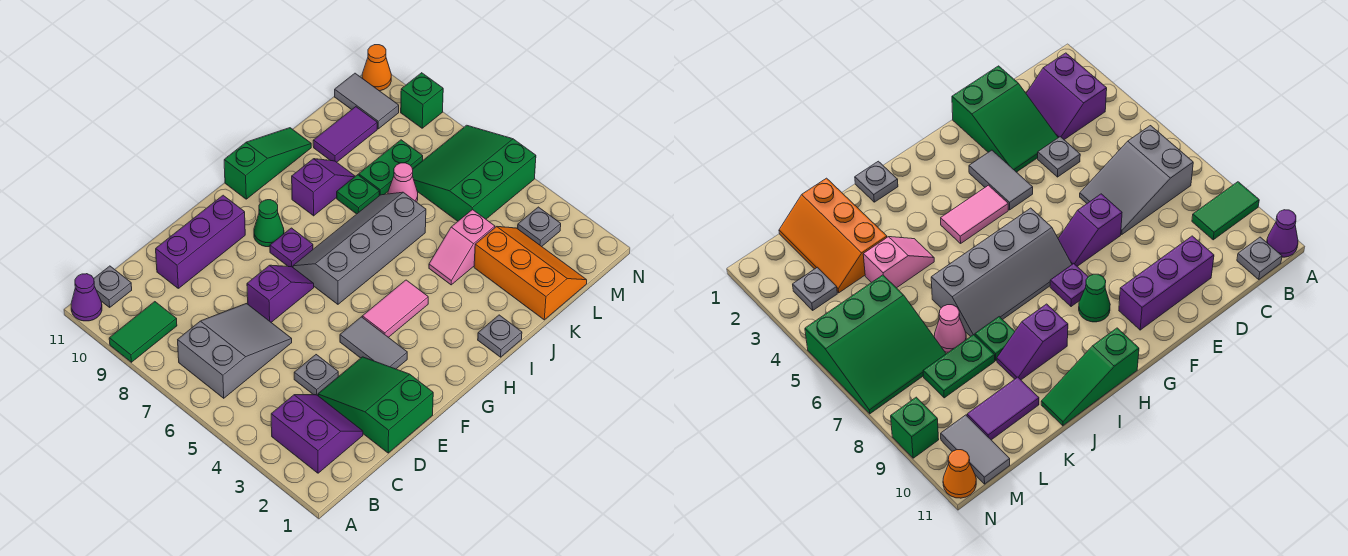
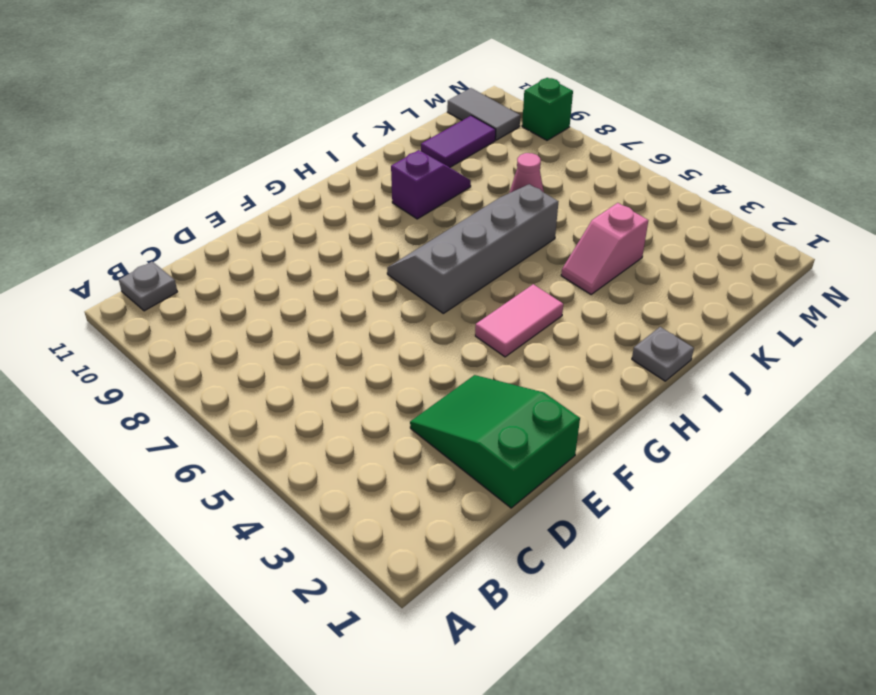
none -> green tile A9:B9 level 1
none -> purple cone A11 level 1
none -> purple slope B2:C3 level 1 top B

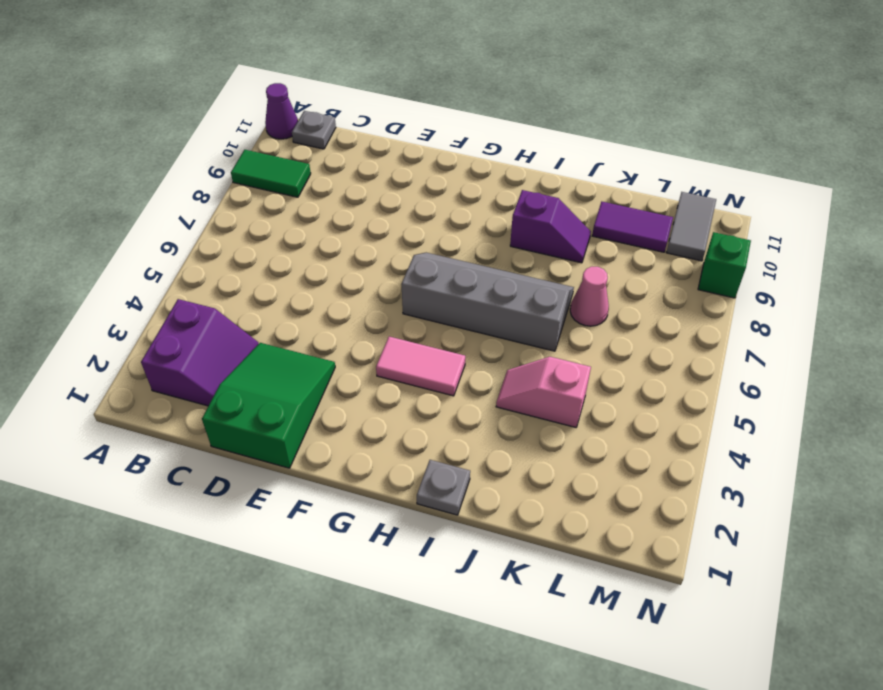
none -> grey slope B6:D7 level 1 top B
none -> grey plate D4 level 1
none -> purple brick D10:F10 level 1

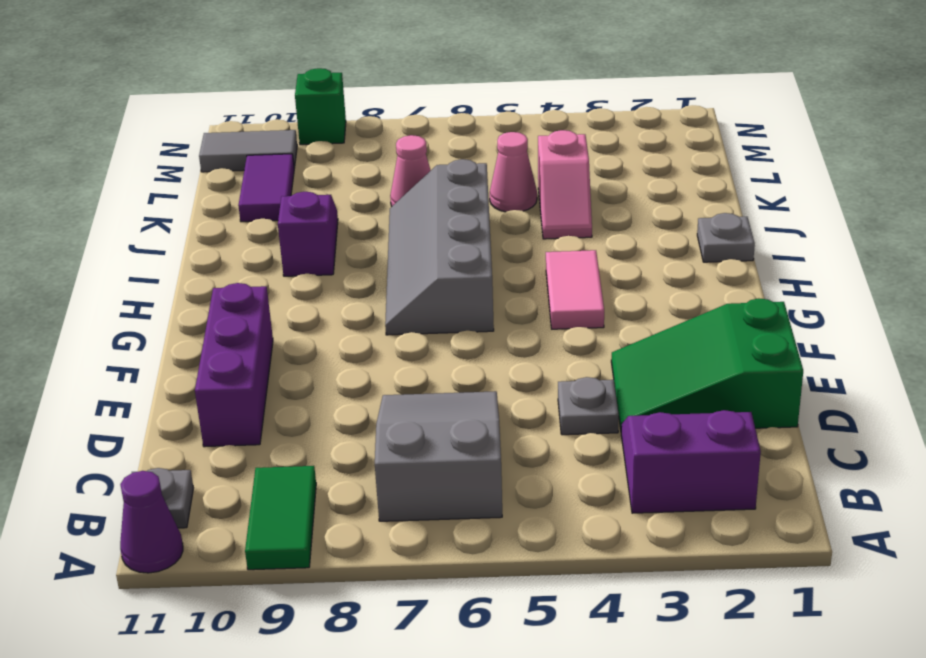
pink cone K5 level 1 -> none
none -> purple slope E7:F7 level 1 top E
none -> grey tile F3:F4 level 1
none -> purple plate G8 level 1

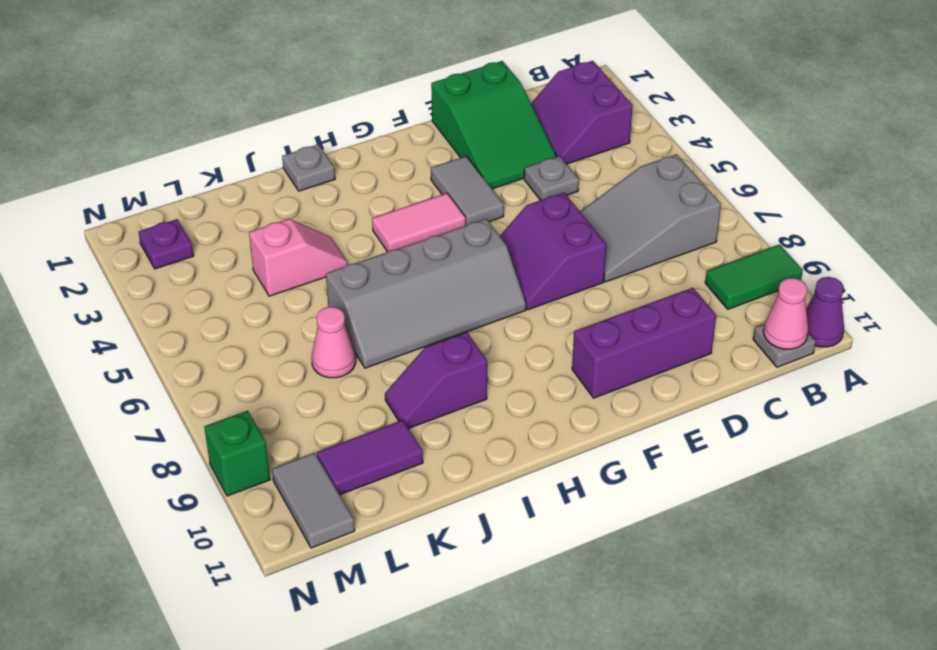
pink cone B11 level 2 -> none
purple slope E6:F7 level 1 top E -> purple slope E7:F7 level 1 top E
purple plate M2 level 1 -> purple plate G8 level 1
none -> green cone G9 level 1
none -> green slope H11:J11 level 1 top H
none -> green plate J8 level 1

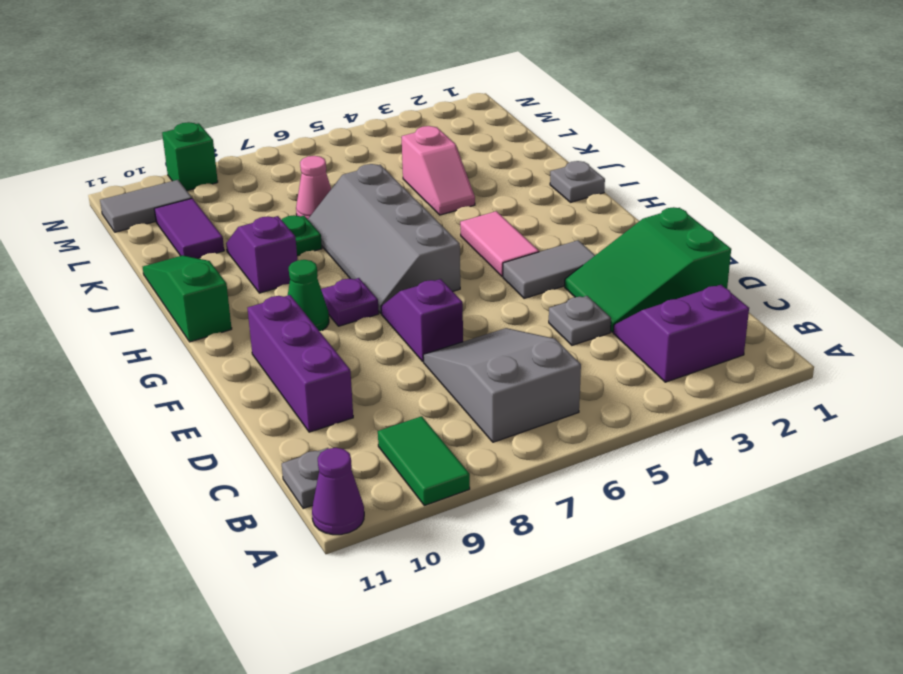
none -> orange slope K1:L3 level 1 top K
none -> green plate K8:L8 level 1
none -> green slope L5:N7 level 1 top 5

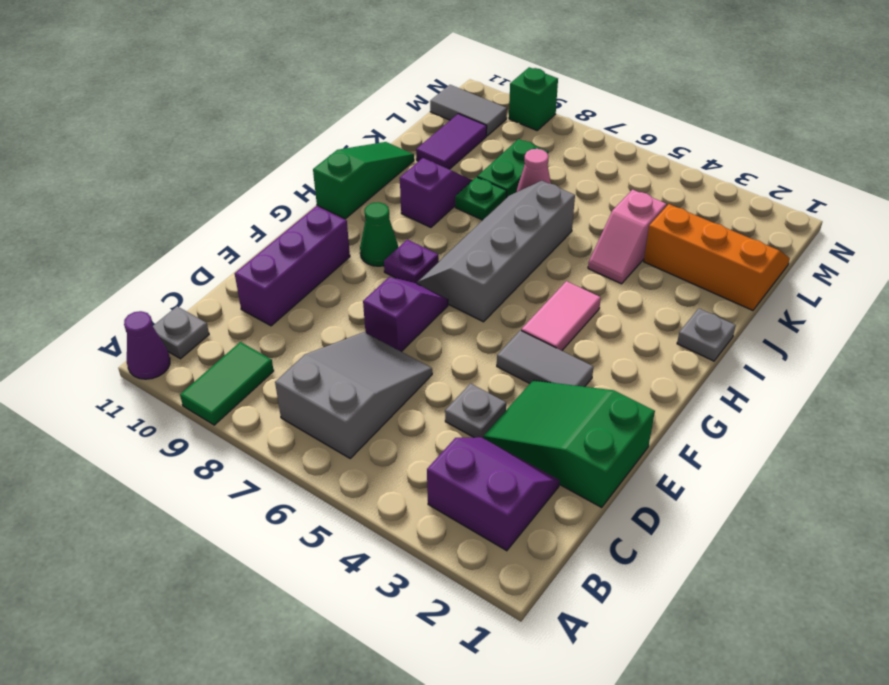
none -> green slope L5:N7 level 1 top 5
none -> grey plate M3 level 1
none -> orange cone N11 level 1

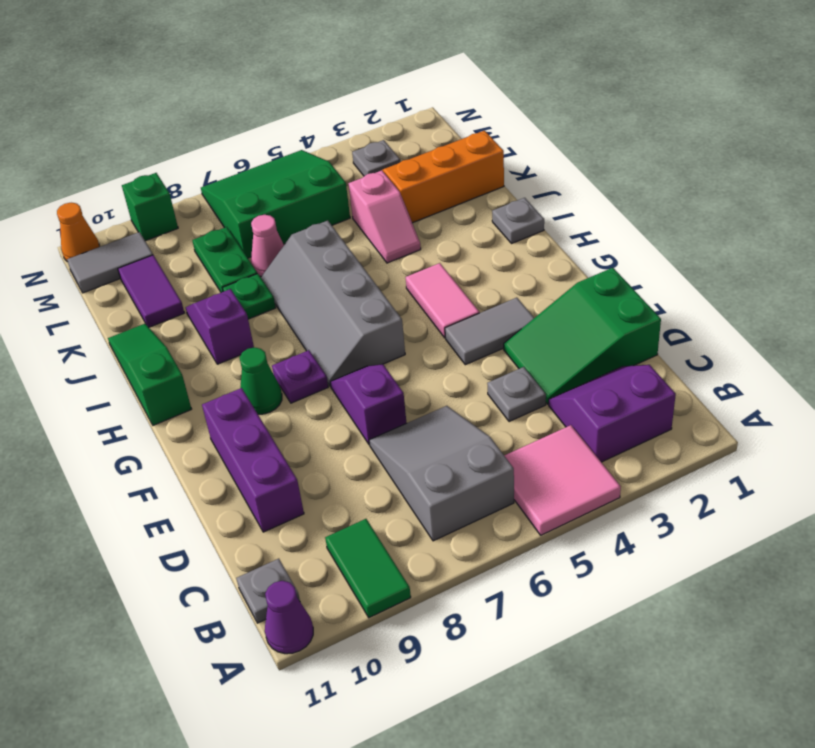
pink tile A4:B5 level 1 -> none
green slope L5:N7 level 1 top L -> green slope L5:N7 level 1 top 5

